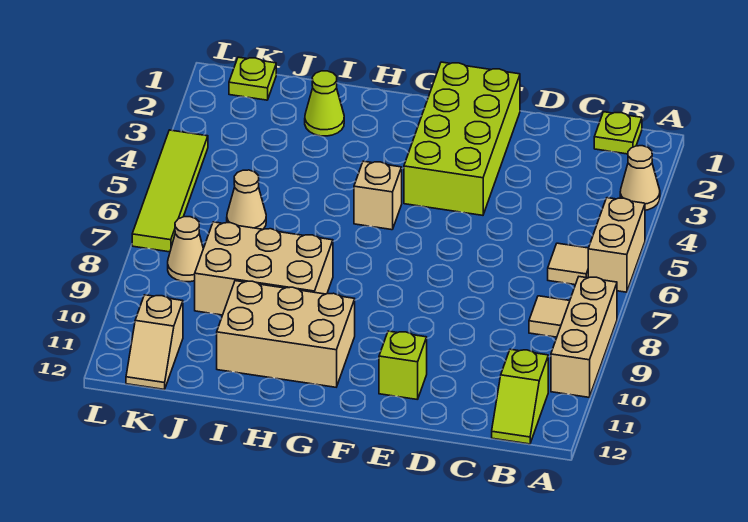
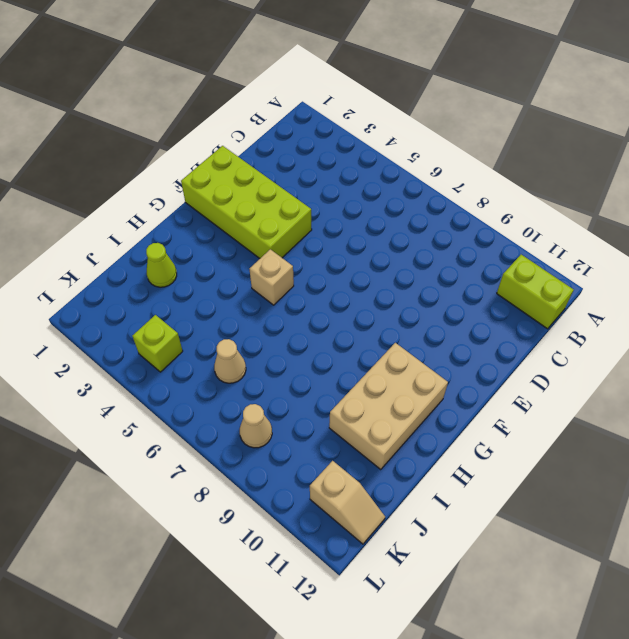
lime brick B11:B12 level 1 -> lime slope B11:B12 level 1 top 11
lime brick K4 level 1 -> lime brick E11 level 1
none -> tan cone A3 level 1
none -> tan brick A5:A6 level 1
none -> tan brick A8:A10 level 1

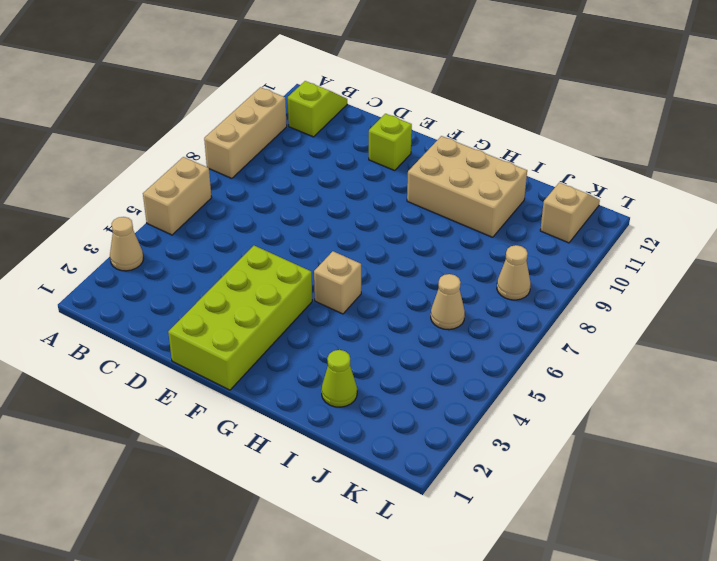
none -> lime plate B1 level 1
none -> tan tile B6 level 1
none -> tan tile B8 level 1

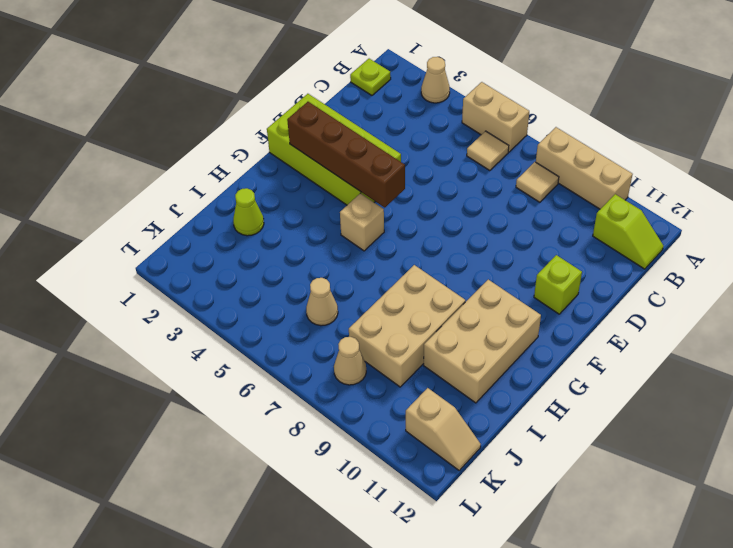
brown brick F2:F5 level 2 -> none
none -> lime plate K1 level 1
none -> lime tile L4:L7 level 1

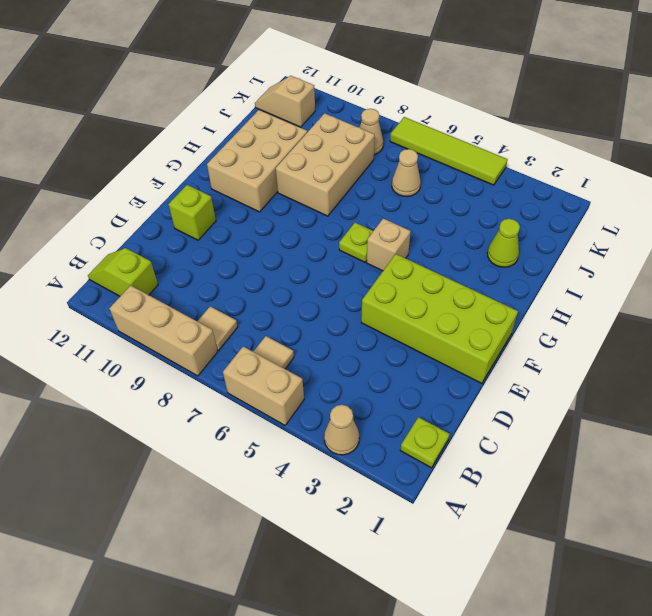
lime plate G6 level 1 -> lime plate K1 level 1

